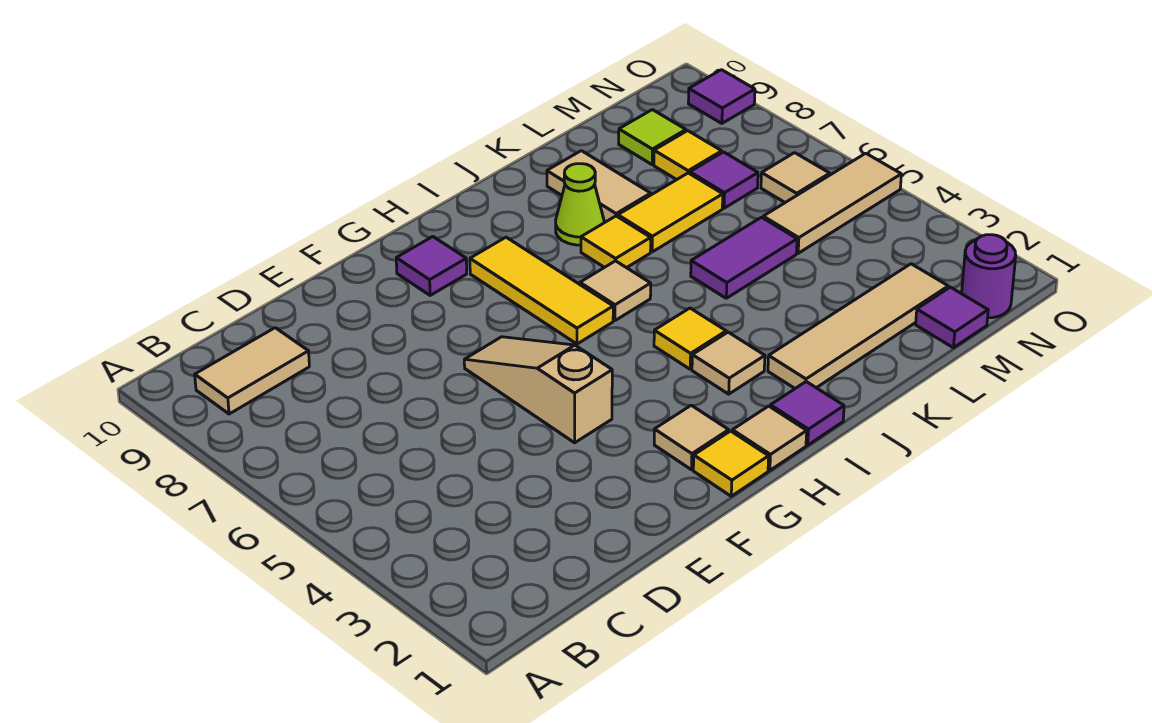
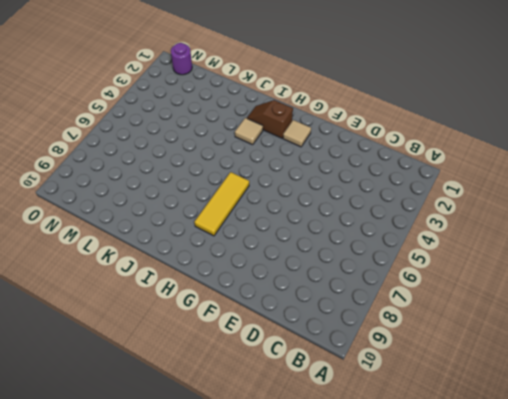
brown slope H2:I2 level 1 top H -> none
none -> tan tile B9:C9 level 1
none -> tan slope F4:F6 level 1 top 4
none -> yellow tile G1 level 1

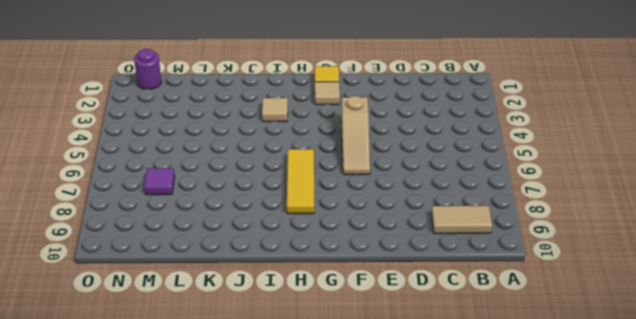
none -> purple tile G9 level 1
none -> tan tile H1 level 1
none -> purple tile I1 level 1

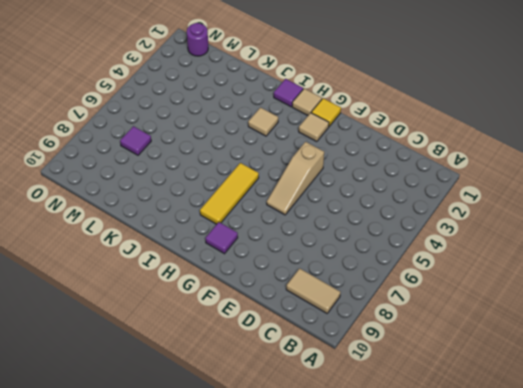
none -> yellow tile I4 level 1
none -> tan tile I6 level 1
none -> tan tile J2:M2 level 1

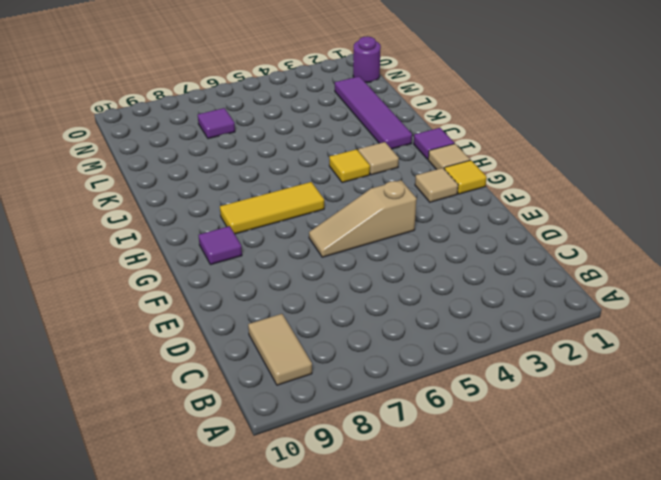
purple tile J2:M2 level 1 -> tan tile J2:M2 level 1
none -> tan tile I6 level 1
none -> yellow tile J7 level 1
none -> lime cone J8 level 1

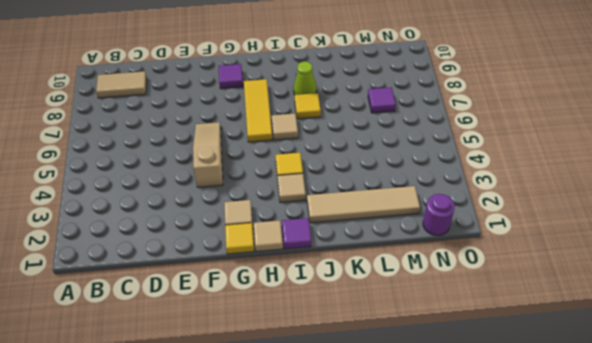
none -> purple tile K5:L5 level 1
none -> yellow tile K7:L7 level 1
none -> tan tile K8:K9 level 1

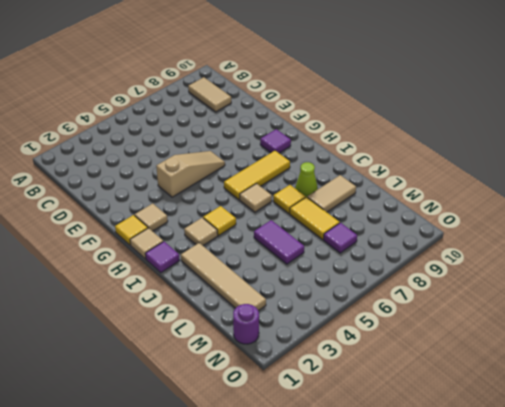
none -> purple tile M1 level 1
none -> tan tile M5:O5 level 1
none -> yellow tile M8 level 1

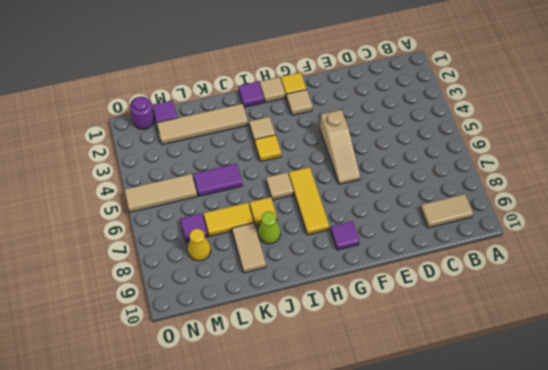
yellow cone M8 level 1 -> yellow tile M8 level 1
none -> lime tile M9 level 1
none -> tan tile N6 level 1
none -> purple tile O9 level 1

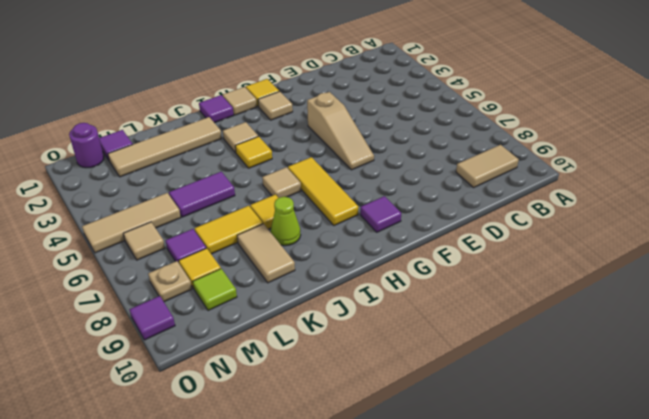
tan plate N8 level 1 -> none

